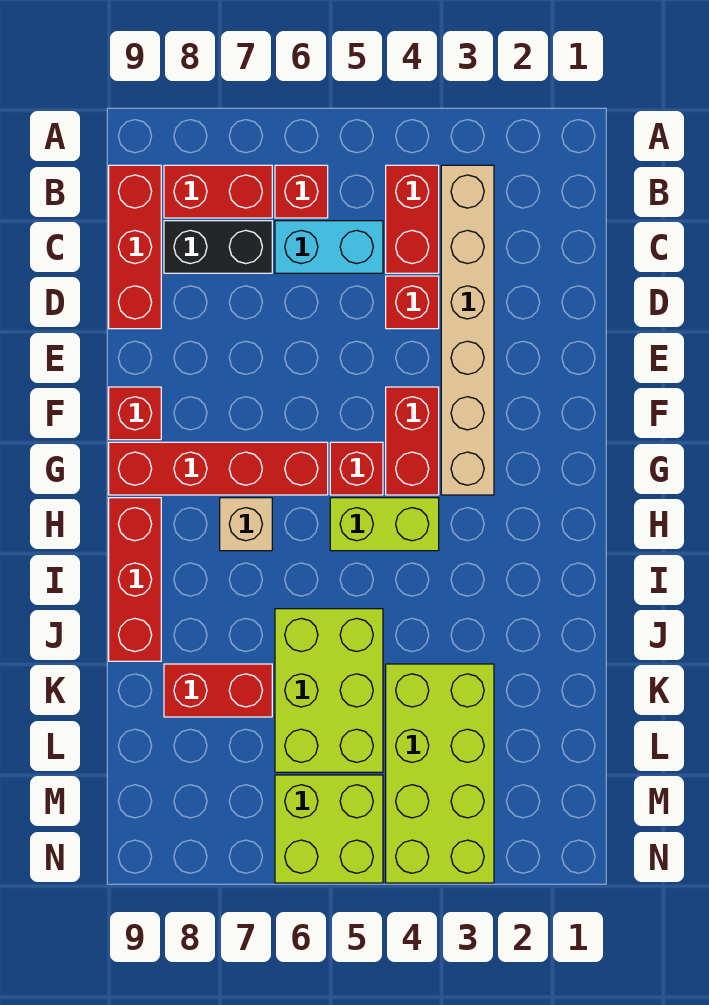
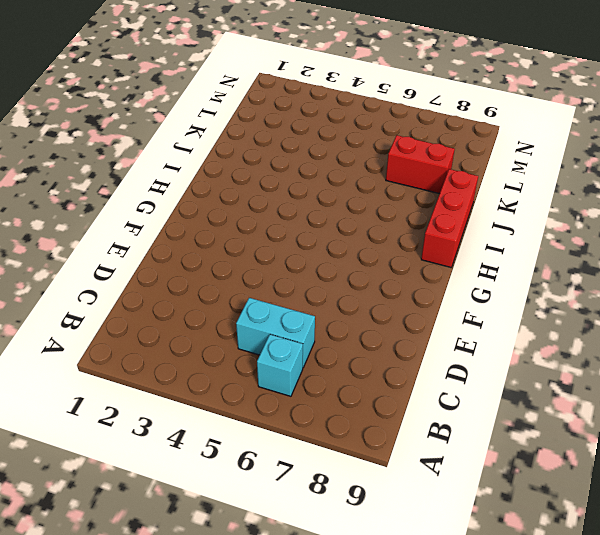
cyan brick B6 level 1 -> red brick B6 level 1
none -> tan brick B3:G3 level 1
none -> red brick B4:C4 level 1
none -> red brick B7:B8 level 1

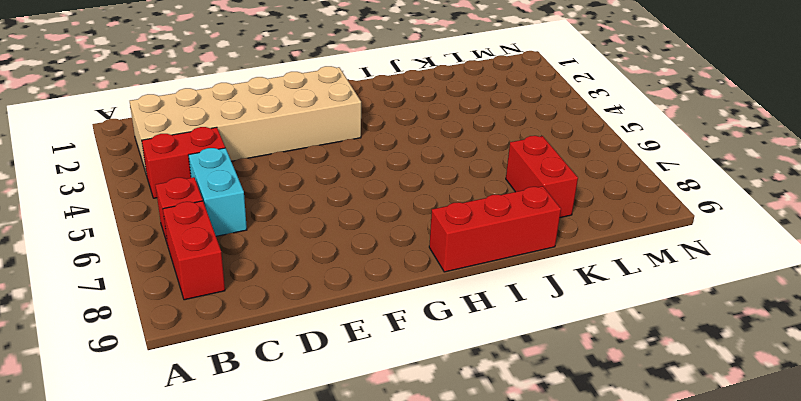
tan brick B2:G3 level 1 -> tan brick B3:G3 level 1
none -> red brick B9:D9 level 1
none -> black brick C7:C8 level 1
none -> red brick D4 level 1

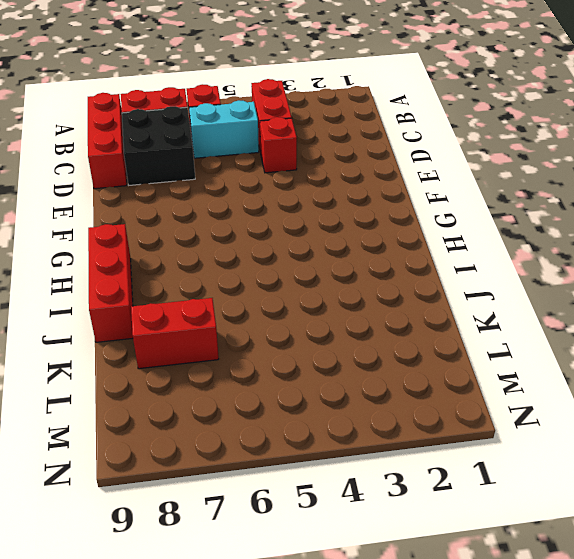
black brick C7:D8 level 1 -> black brick C7:C8 level 1
none -> tan brick B3:G3 level 1
none -> red brick F4:G4 level 1
none -> red brick F9 level 1

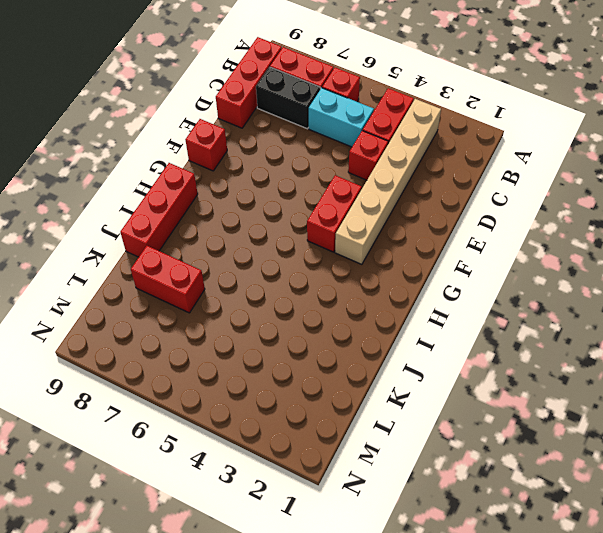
none -> red brick G5 level 1
none -> red brick G6:G9 level 1
none -> lime brick H4:H5 level 1

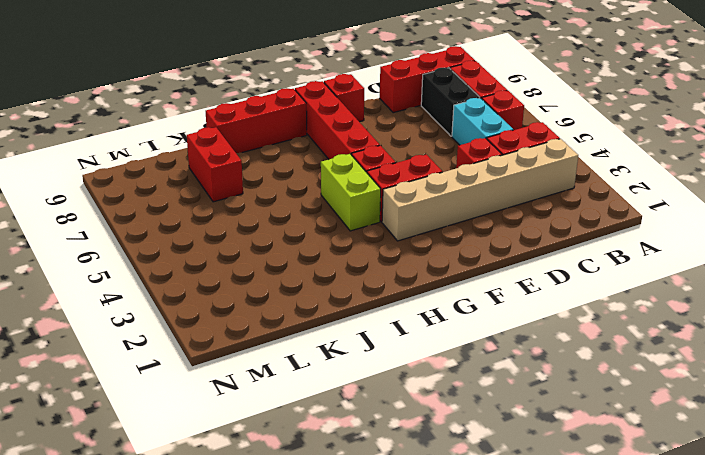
none -> tan brick H7 level 1
none -> lime brick J5:L6 level 1
none -> lime brick K3:N4 level 1

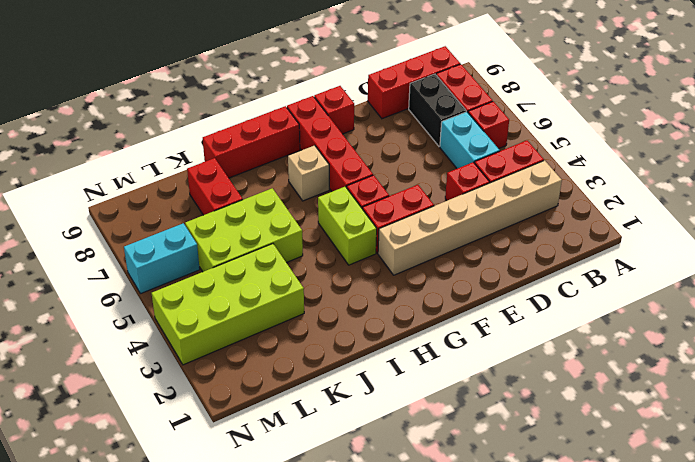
cyan brick M6:N6 level 1 -> lime brick M5:N6 level 1

